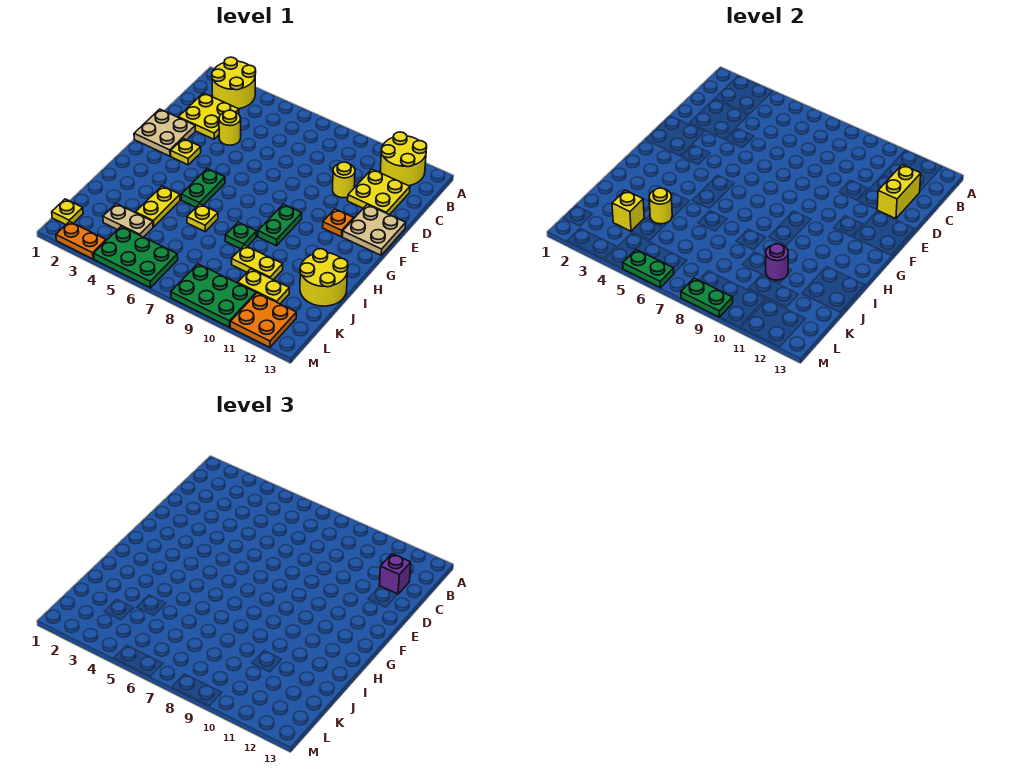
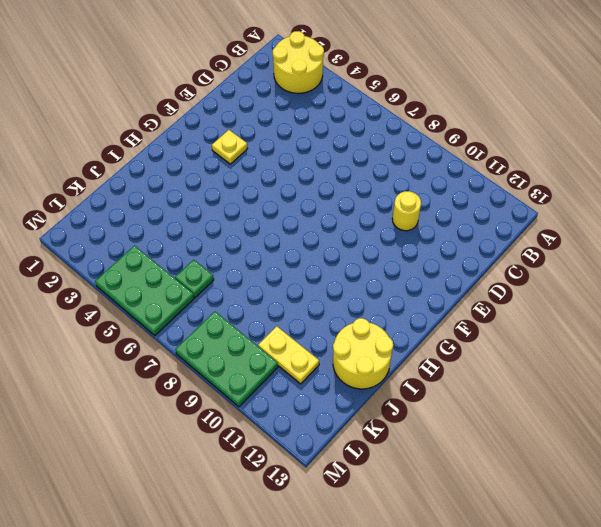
green plate K6 level 1 -> green plate I8 level 1
none -> yellow round brick A11:B12 level 1
none -> yellow plate C2:D3 level 1
none -> yellow plate C11:D12 level 1
none -> yellow round brick D4 level 1

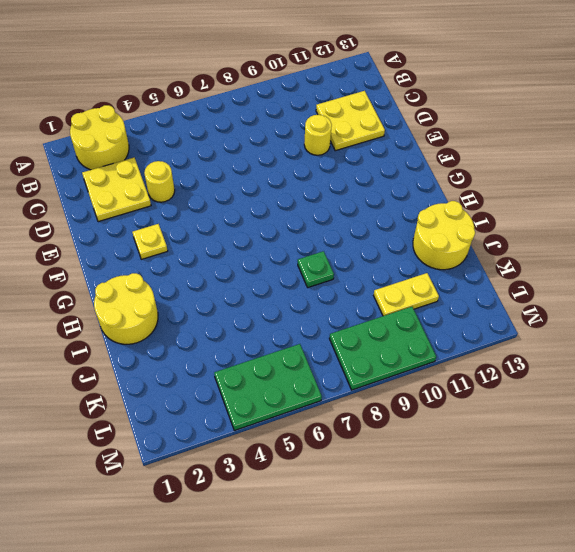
yellow round brick H1:I2 level 1 -> yellow round brick A11:B12 level 1
none -> tan plate E1:F2 level 1
none -> tan plate E12:F13 level 1
none -> orange plate F11 level 1
none -> green plate G5:H5 level 1

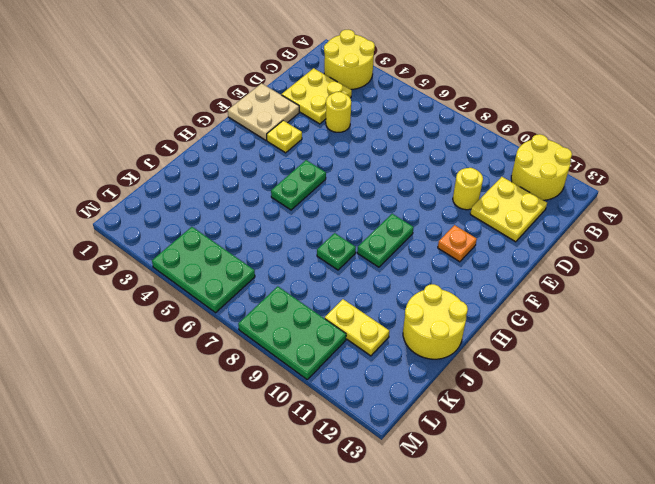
none -> tan plate E12:F13 level 1
none -> yellow plate I4:J4 level 1
none -> yellow plate I6 level 1
none -> yellow plate J9:J10 level 1

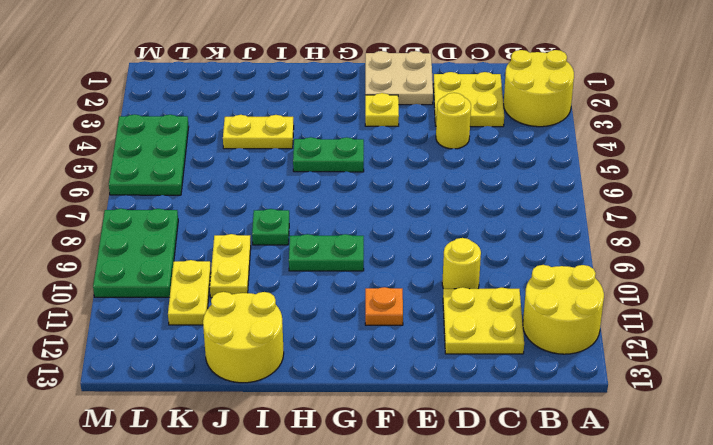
none -> tan plate E12:F13 level 1
none -> yellow plate I6 level 1
none -> tan plate K3:K4 level 1
none -> yellow plate L1 level 1

